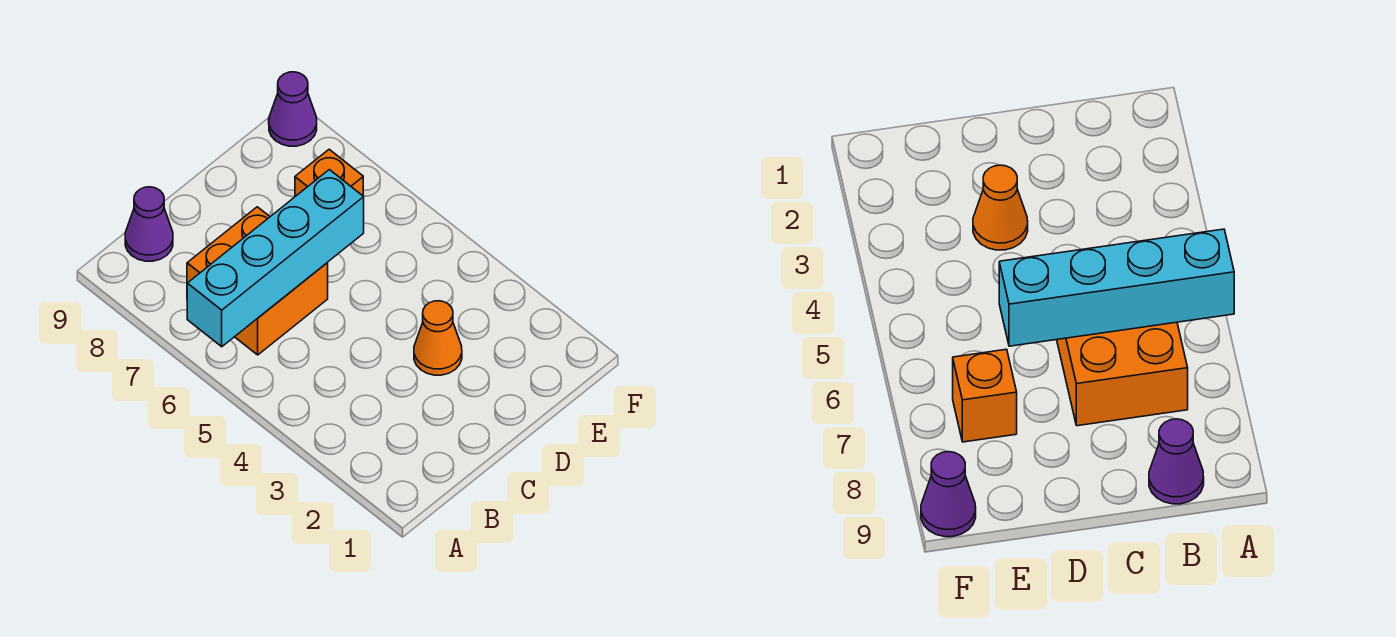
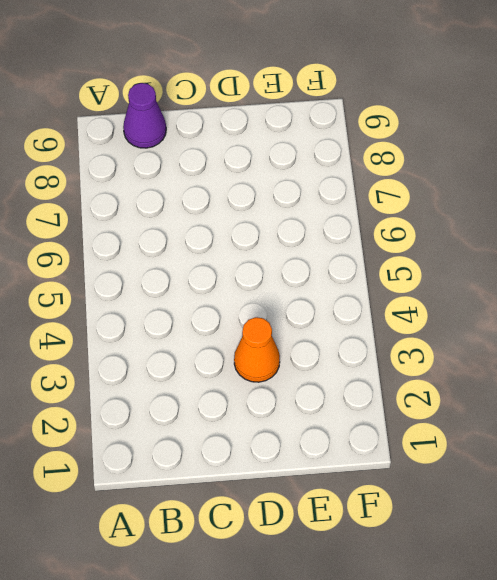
none -> orange brick B6:C7 level 1
none -> orange brick E7 level 1

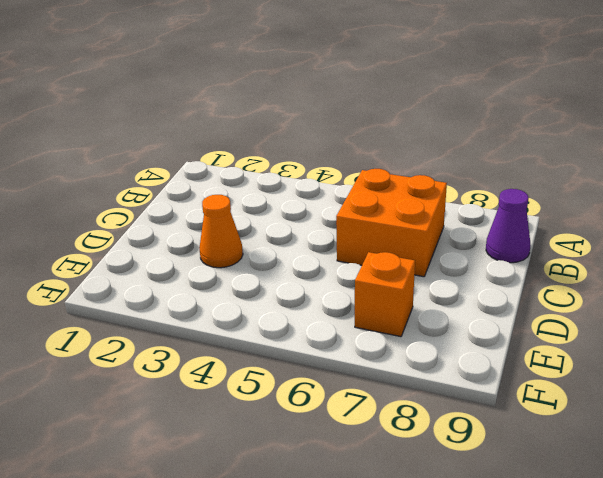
none -> purple cone F9 level 1
none -> cyan brick A6:D6 level 2

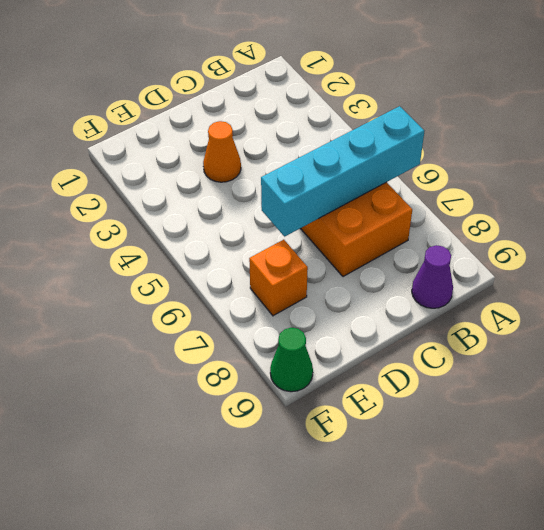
green cone F9 level 1 -> purple cone F9 level 1

